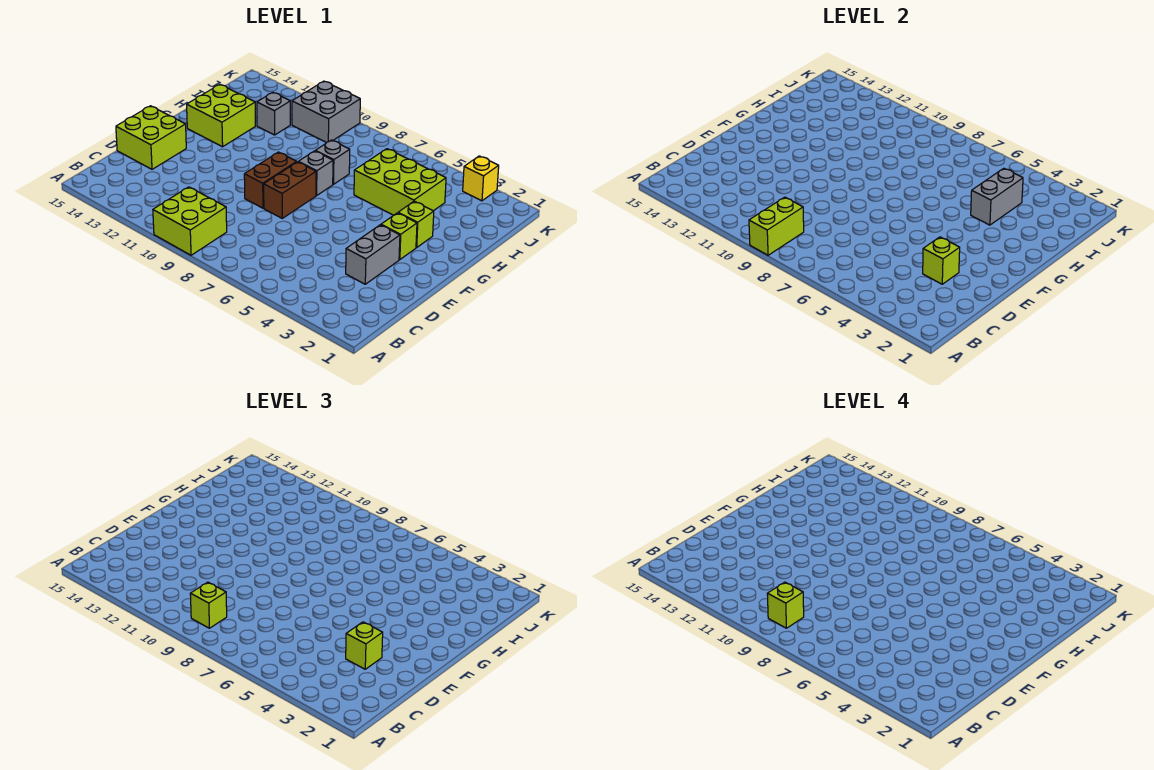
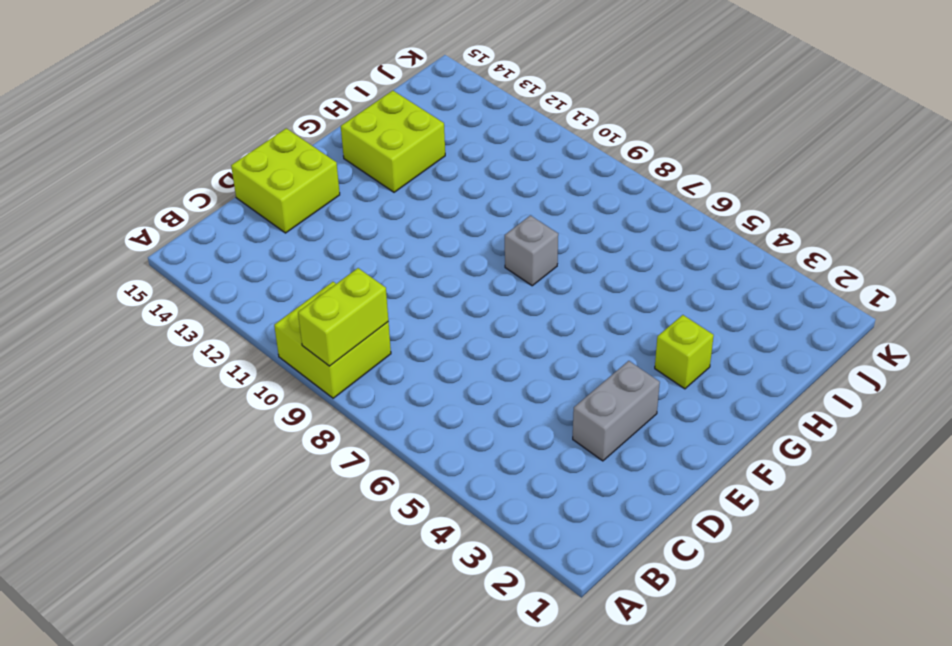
none -> brown brick E8:F8 level 1
none -> brown brick E9:F9 level 1
none -> lime brick F3 level 1

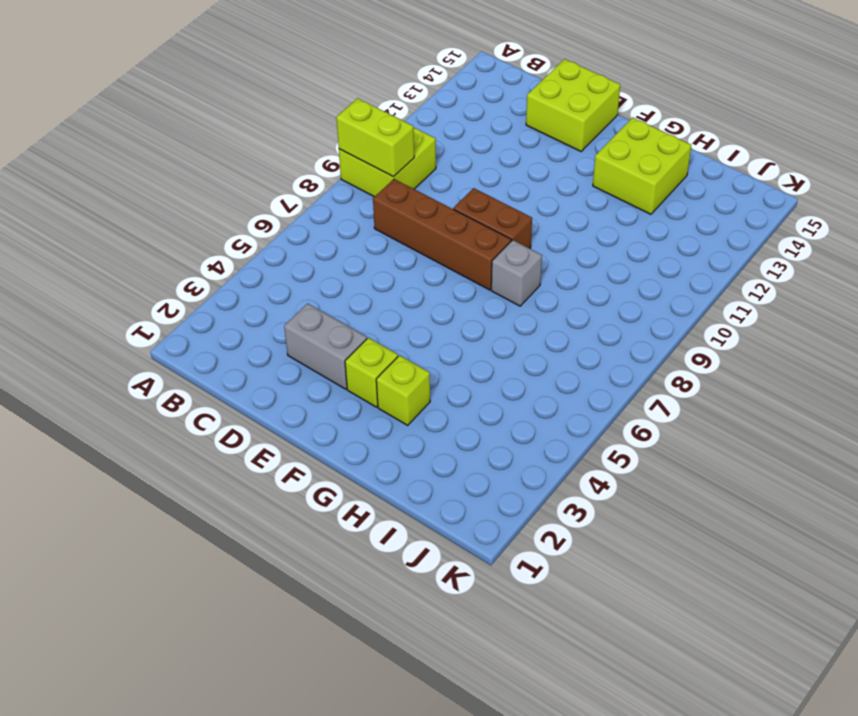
brown brick C8:F8 level 1 -> brown brick E8:F8 level 1
none -> lime brick H4:I6 level 1
none -> grey brick H8 level 1
none -> grey brick I12 level 1

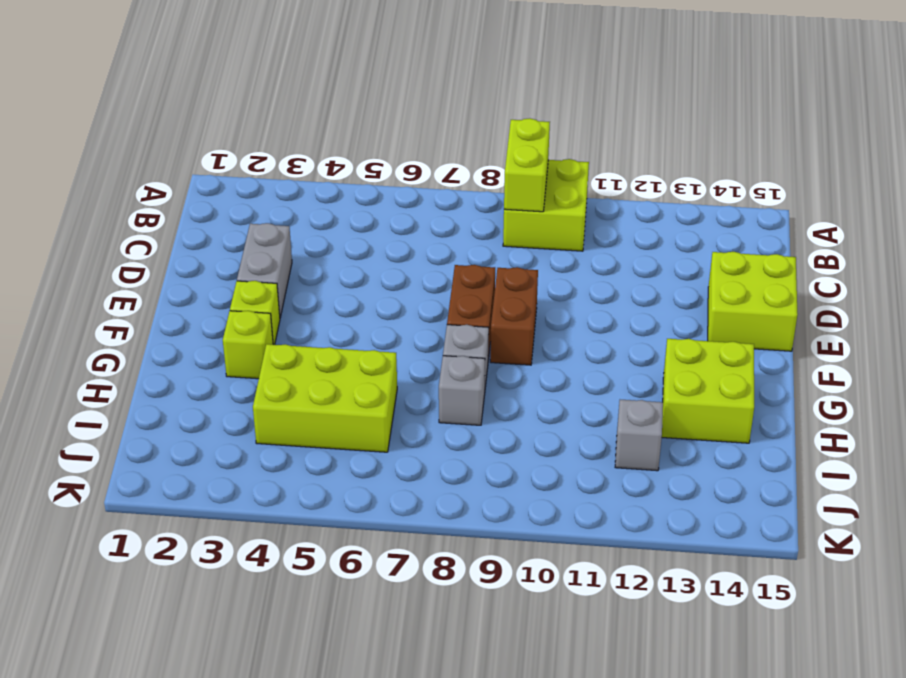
none -> grey brick J10:K11 level 1
none -> yellow brick K3 level 1
none -> lime brick D3 level 2

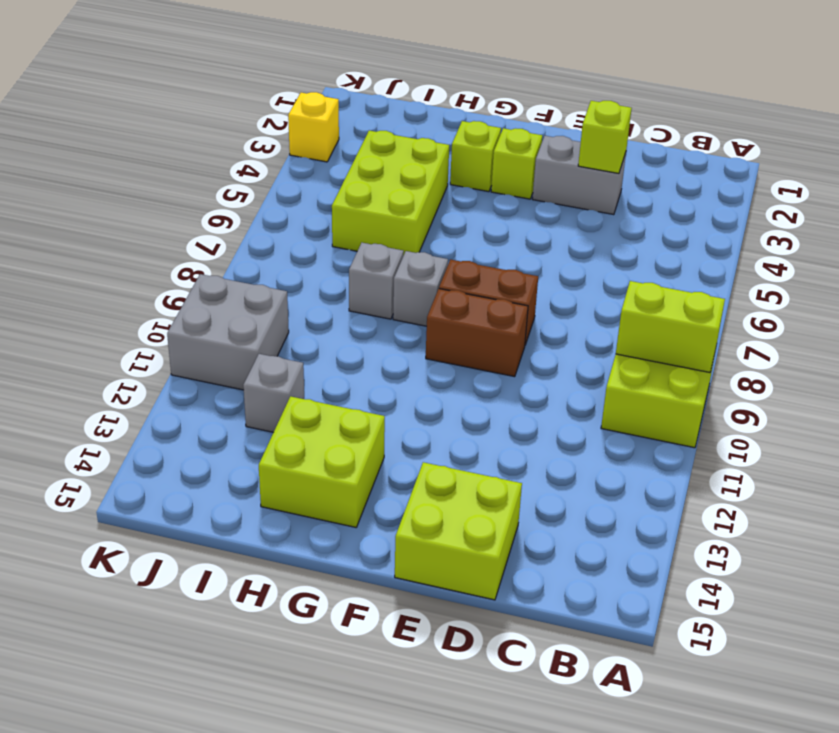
none -> grey brick H4:I4 level 2
none -> lime brick B9 level 3
none -> lime brick D3 level 3

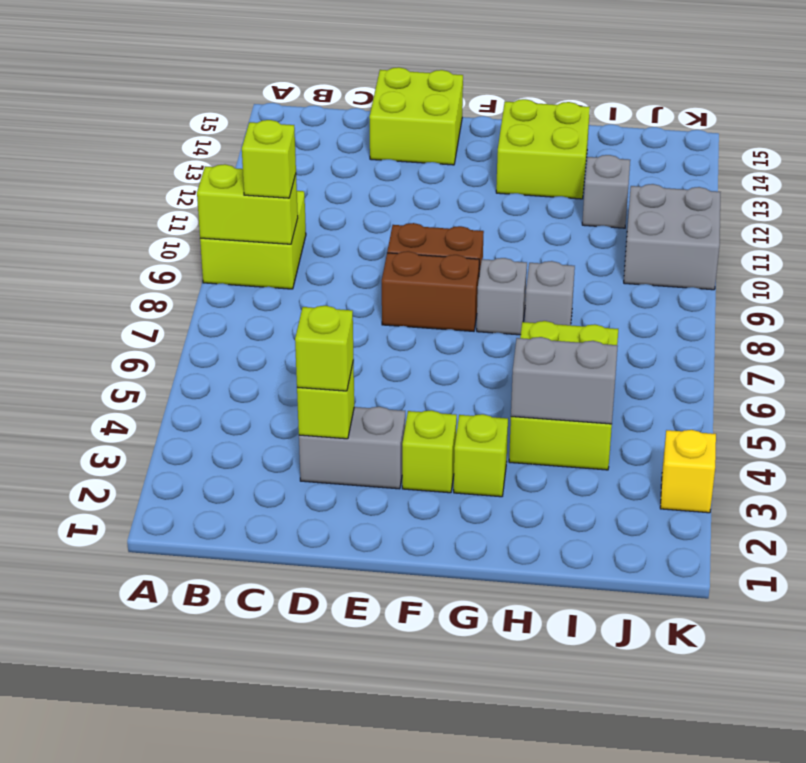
none -> lime brick B9 level 4

